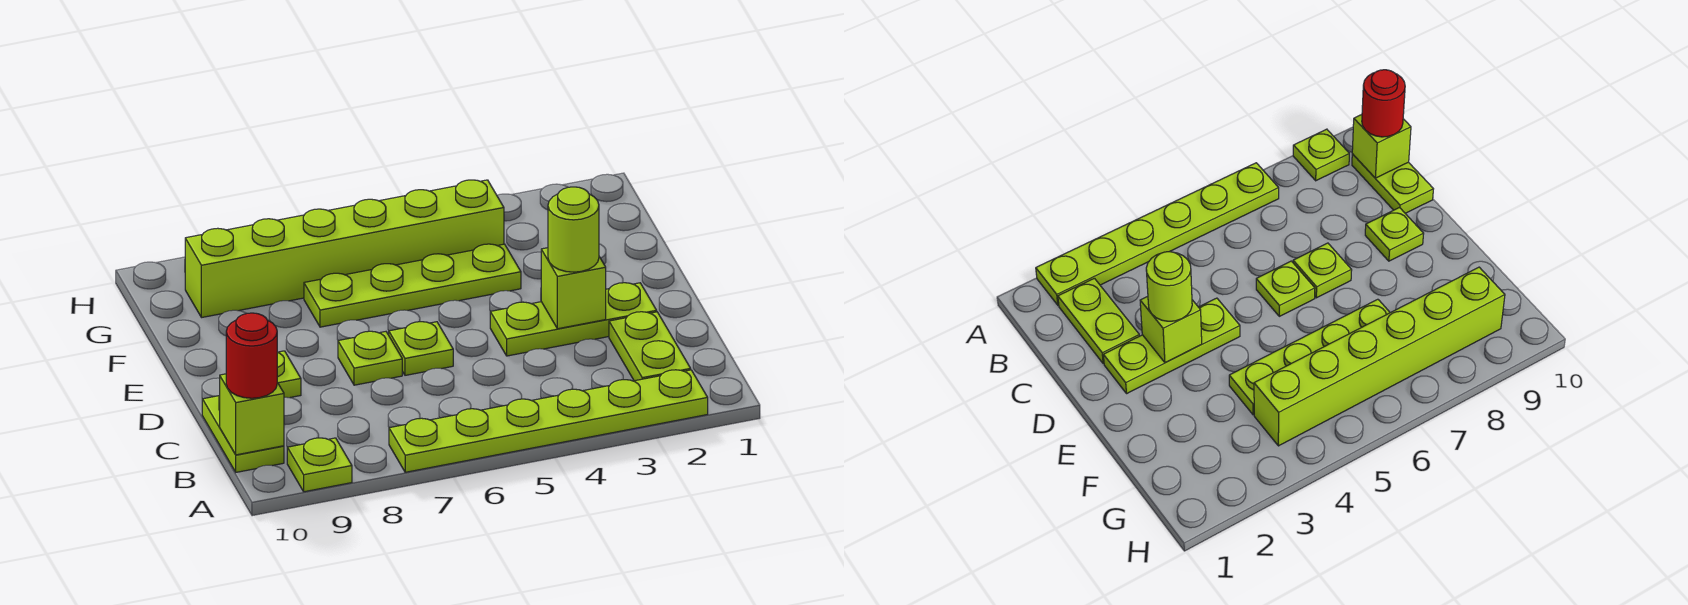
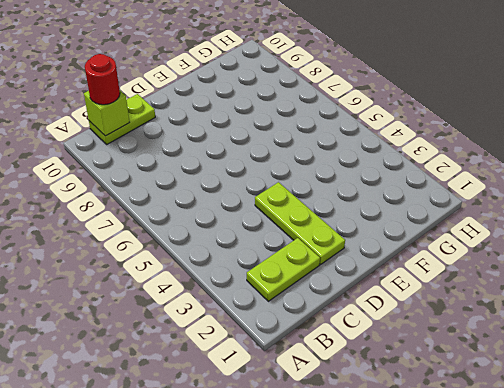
none -> lime plate A2:A7 level 1
none -> lime plate A9 level 1
none -> lime plate D6 level 1

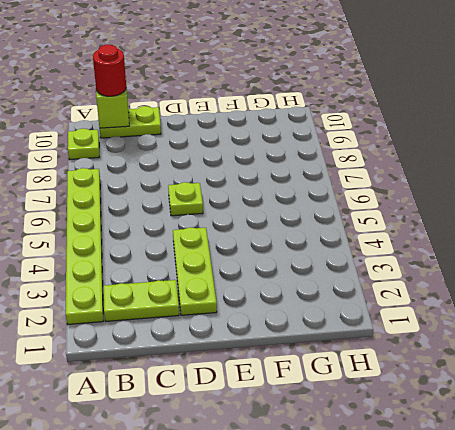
none -> lime plate D7 level 1
none -> lime plate D9 level 1
none -> lime plate F4:F7 level 1

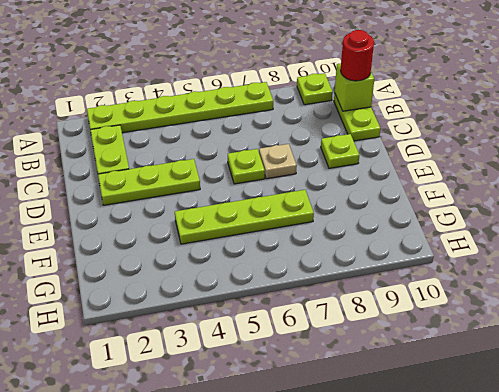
tan plate D7 level 1 -> lime plate D7 level 1
none -> lime brick G4:G9 level 1
none -> lime brick D3 level 2
none -> lime round brick D3 level 3

